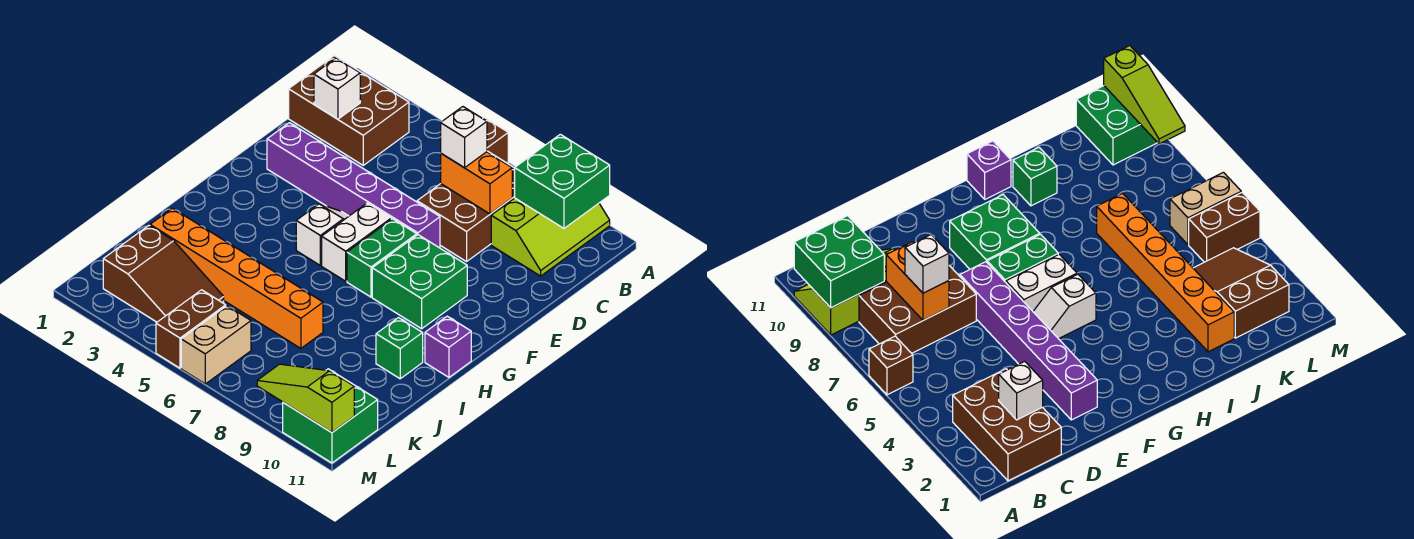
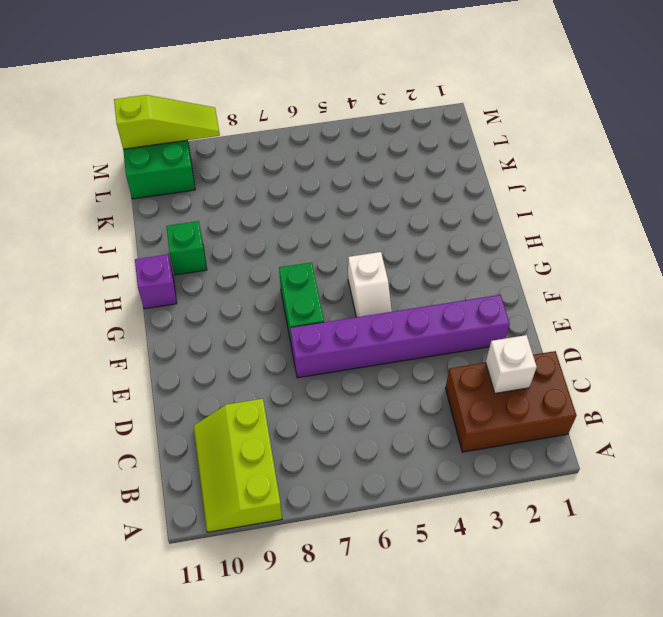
none -> brown brick A6 level 1
none -> brown brick B7:D8 level 1
none -> white brick F6:G6 level 1

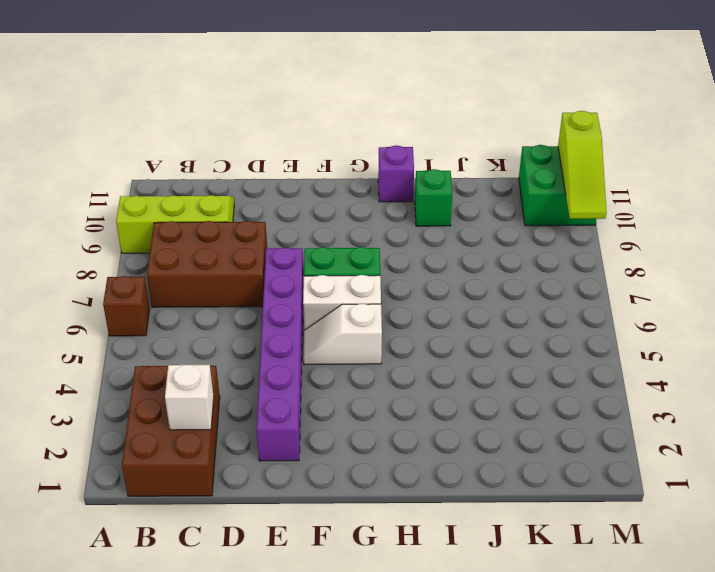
none -> green brick F8:G9 level 1
none -> orange brick J2:J7 level 1
none -> brown slope K2:L4 level 1 top 2

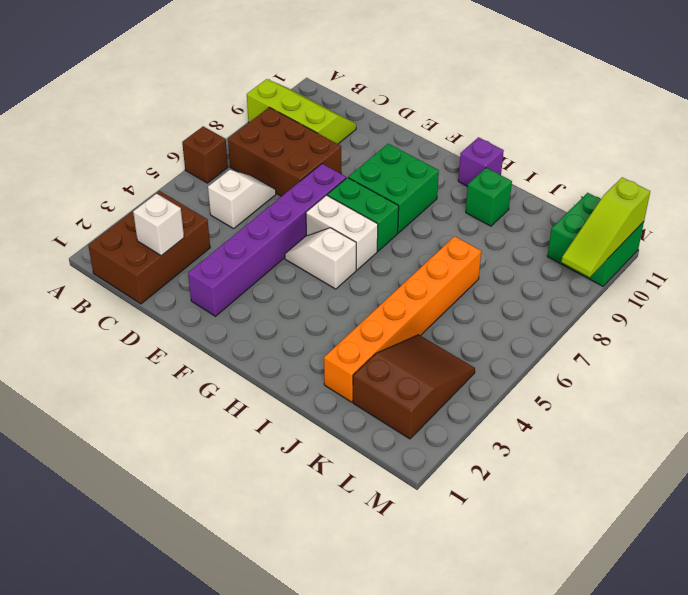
white slope C5:C6 level 1 top 5 -> none
none -> brown brick L5:M5 level 1
none -> tan brick L6:M6 level 1
none -> green brick A9:B10 level 2

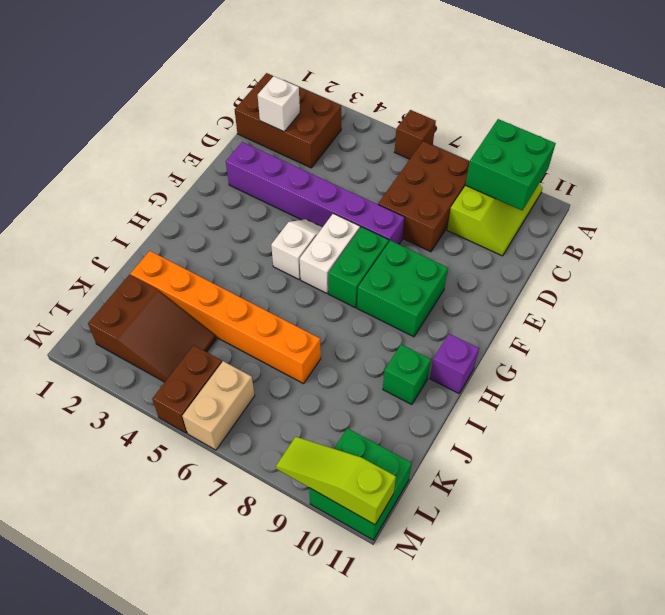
none -> orange brick C7:C8 level 2
none -> white brick C7 level 3

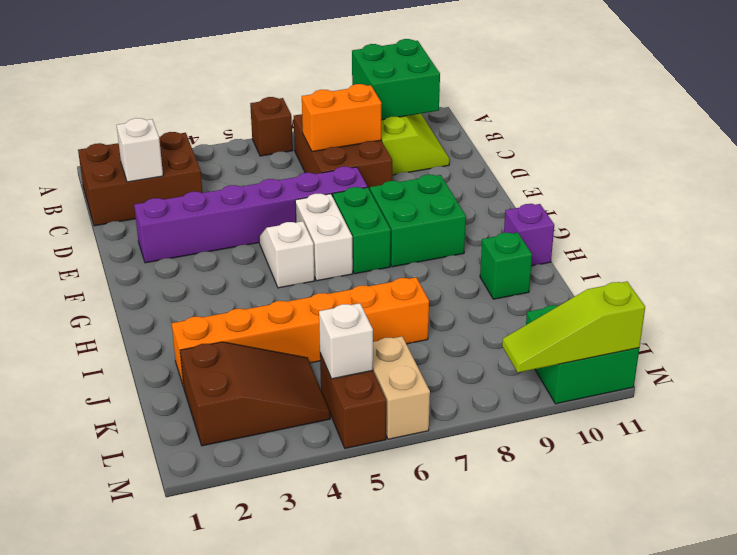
white brick L5 level 2 -> white brick C7 level 3

